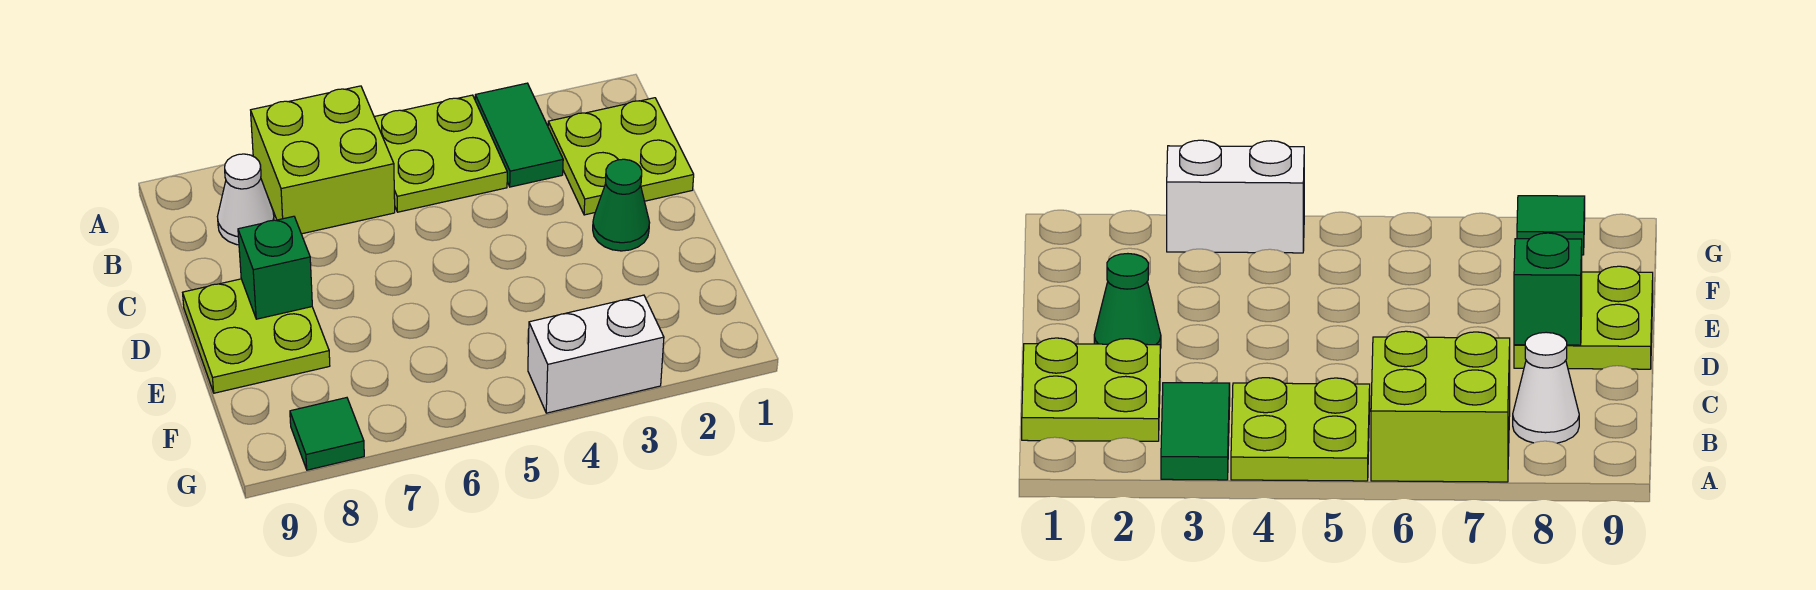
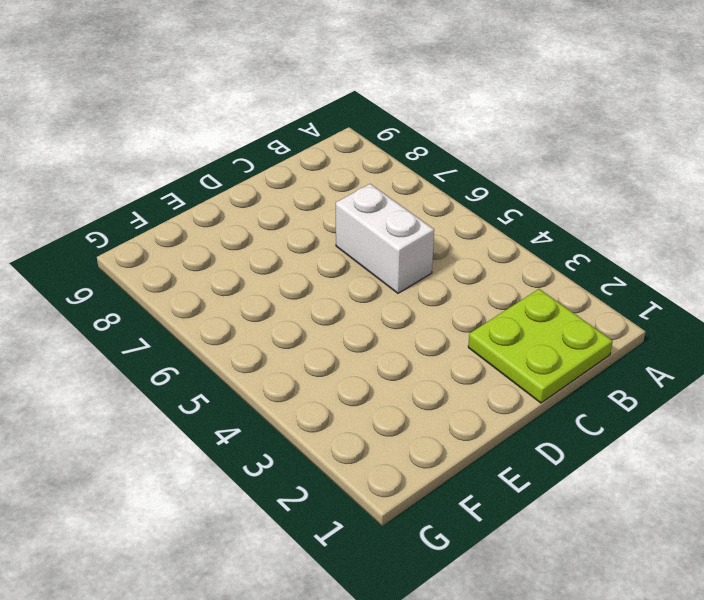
white brick C5:C6 level 1 -> white brick G3:G4 level 1
none -> green tile A3:B3 level 1
none -> lime plate A4:B5 level 1

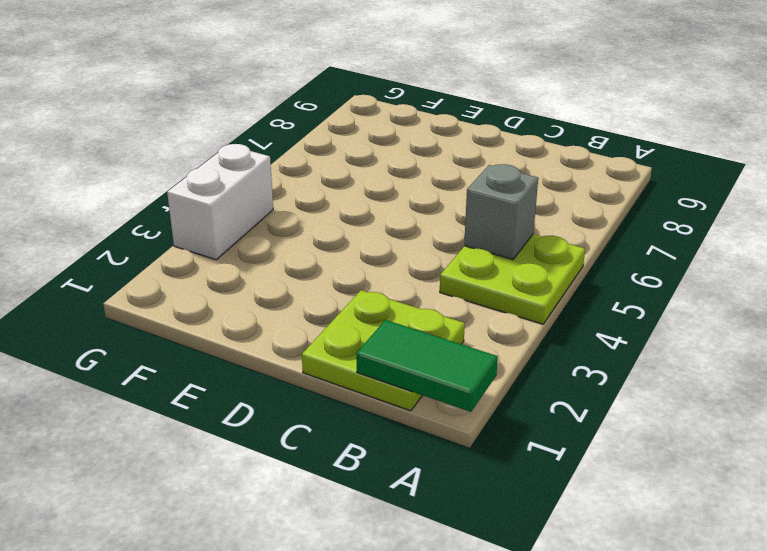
green tile A1:B1 level 2 -> green tile A3:B3 level 1
grey brick B5 level 2 -> none
none -> lime brick A6:B7 level 1
none -> white cone B8 level 1

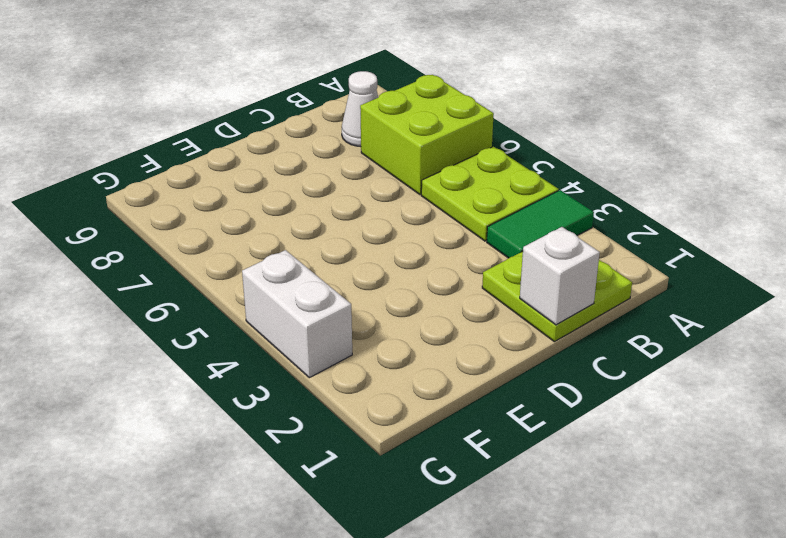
white brick C1 level 2 -> none
none -> green cone D2 level 1
none -> lime plate D8:E9 level 1

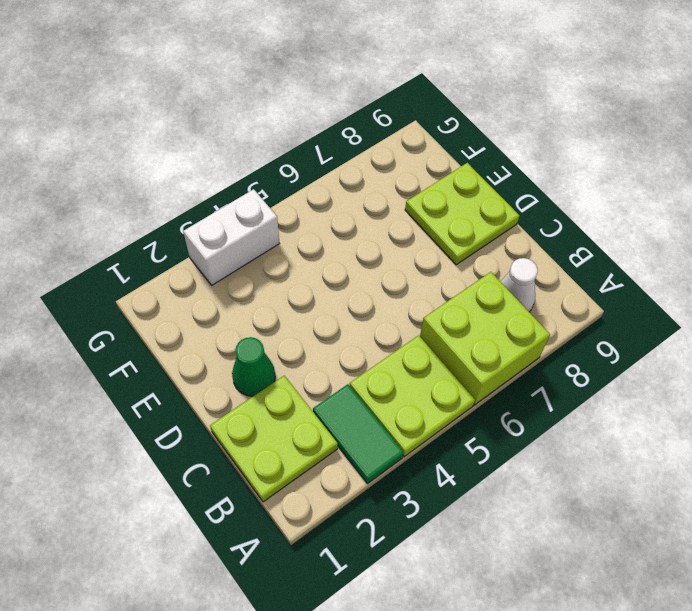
none -> green tile G8 level 1
none -> green brick D8 level 2

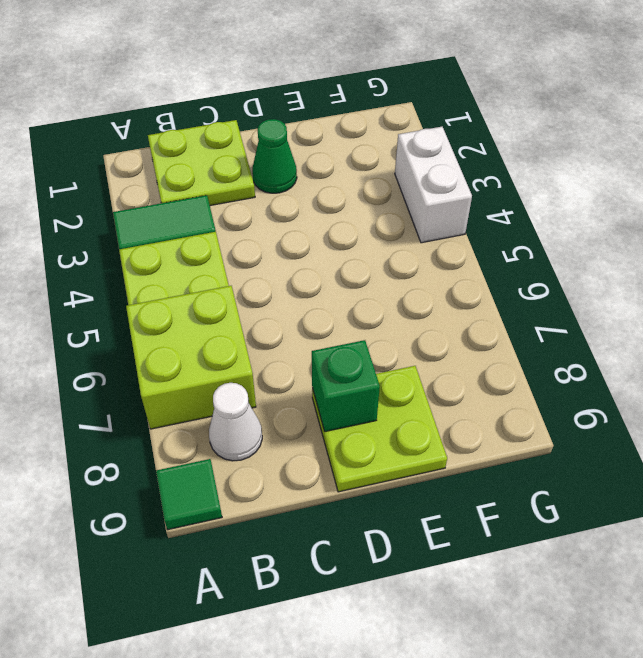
green tile A9 level 1 -> green tile G8 level 1

